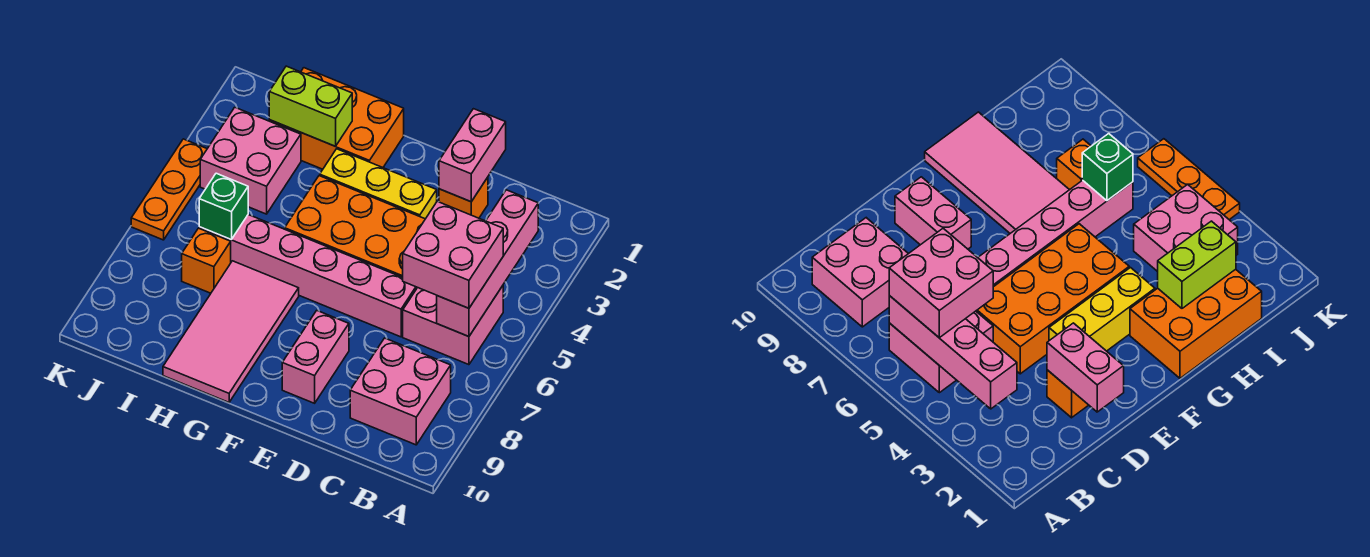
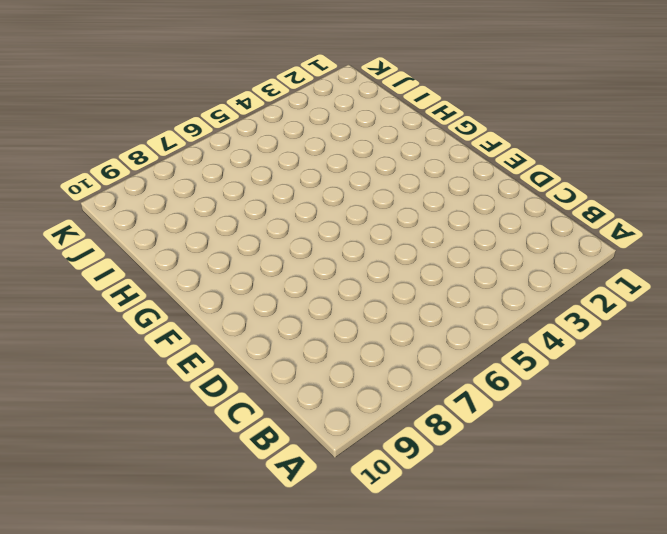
none -> pink brick B5:C6 level 1
none -> pink brick B8:C9 level 1
none -> orange brick D2 level 1

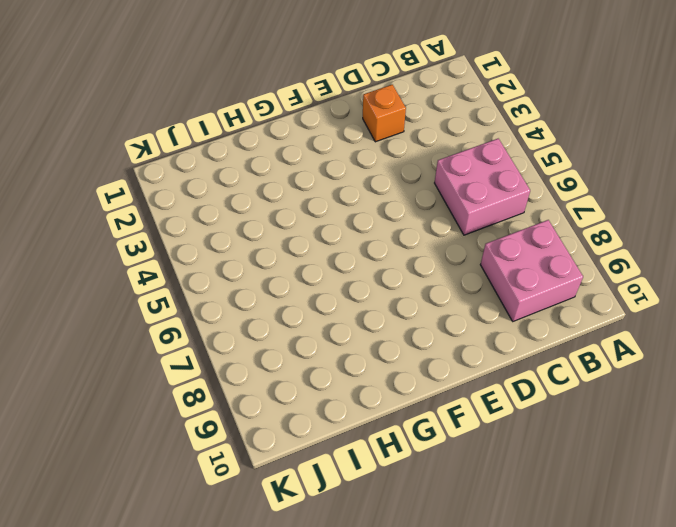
none -> orange brick D4:G5 level 1
none -> pink brick D6:I6 level 1
none -> yellow brick E3:G3 level 1

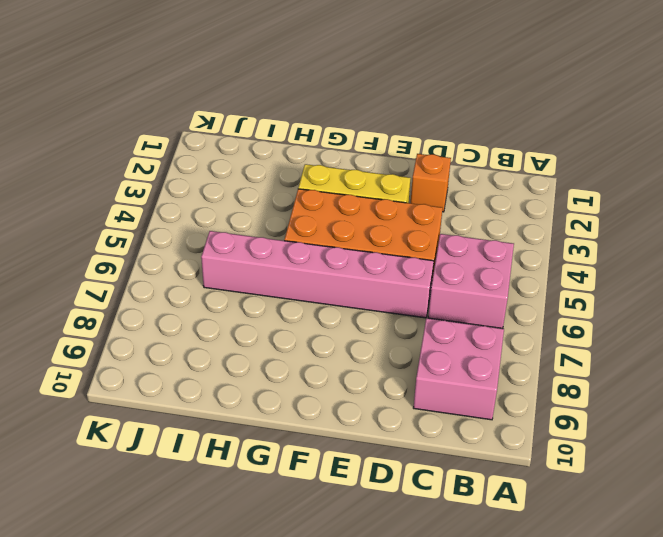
none -> pink brick E8:E9 level 1
none -> orange brick G1:I2 level 1
none -> pink tile G7:H10 level 1

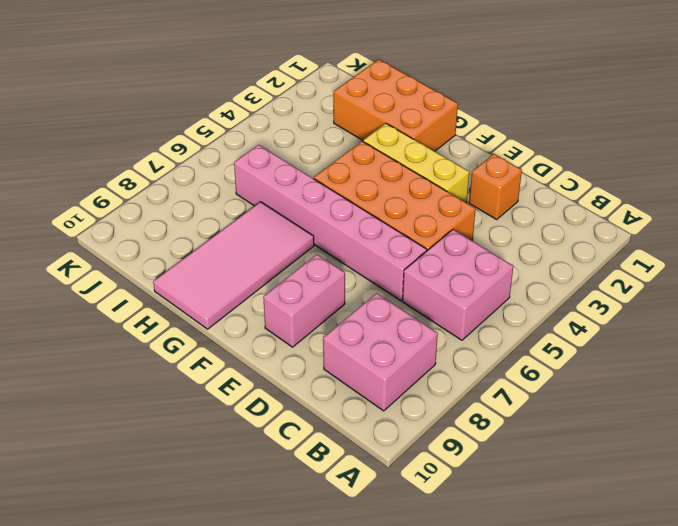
none -> pink brick I3:J4 level 1
none -> orange brick I7 level 1
none -> orange plate K4:K6 level 1

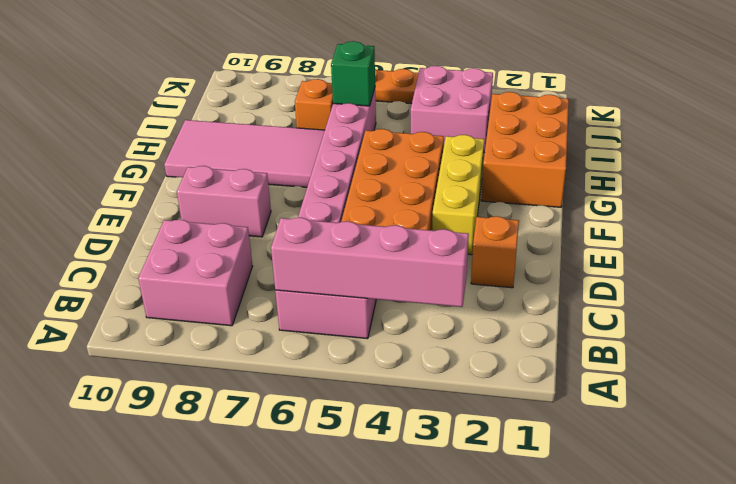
none -> pink brick D1:D2 level 2
none -> lime brick H2:I2 level 2
none -> pink brick B5:C6 level 3

